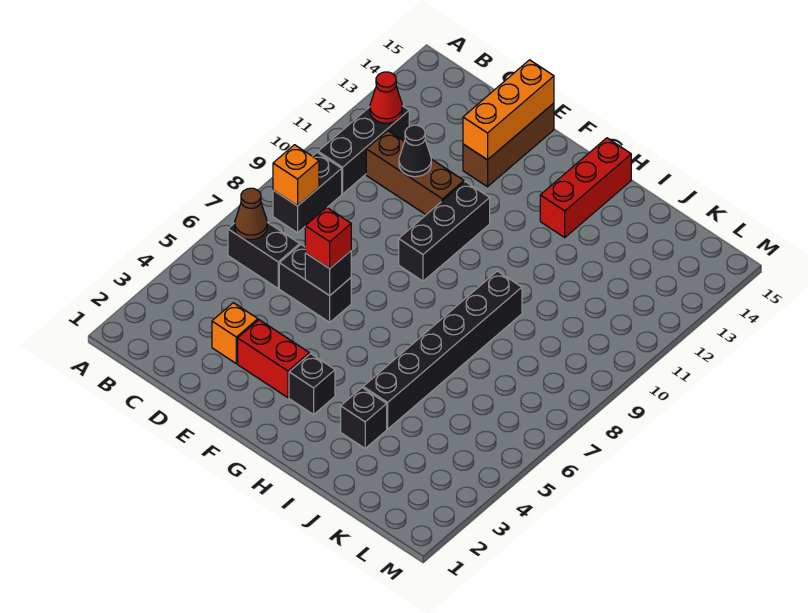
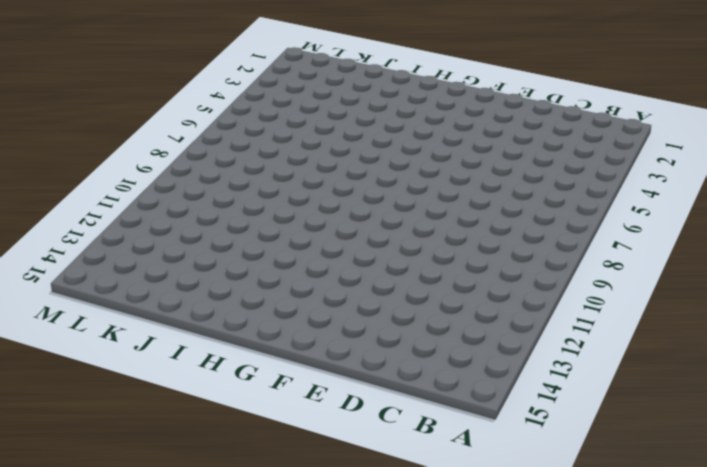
none -> black brick B6:C6 level 1
none -> black brick B8:B9 level 1
none -> black brick B10:B12 level 1

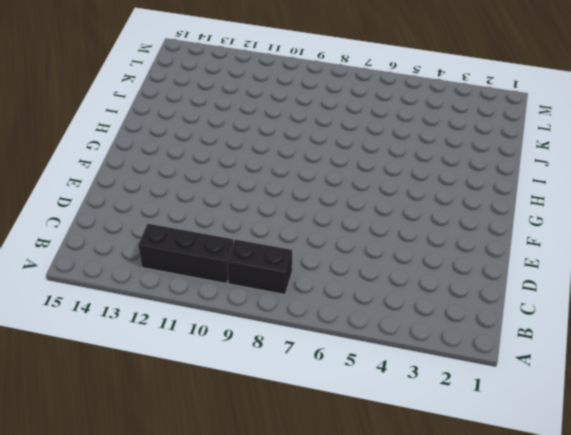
none -> black brick B6:C6 level 1
none -> brown brick C11:E11 level 1
none -> orange brick D3 level 1

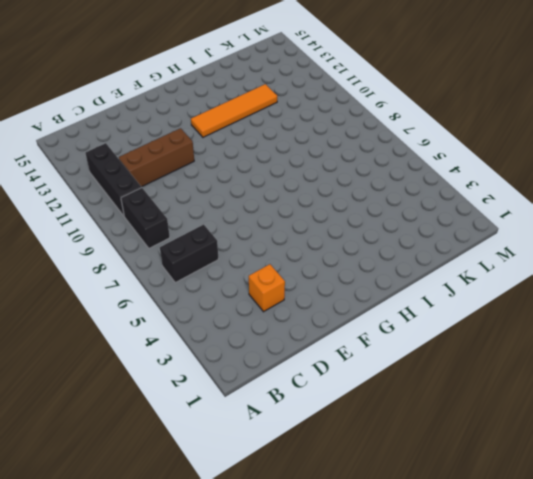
orange tile G12:J12 level 1 -> none
none -> black brick D6:E6 level 1
none -> red brick E3:F3 level 1
none -> brown brick E13:E15 level 1

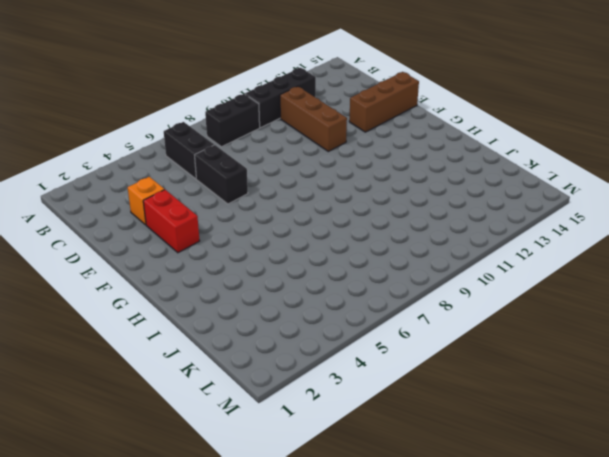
none -> black brick F9:F11 level 1
none -> black brick G3 level 1
none -> red brick H13:H15 level 1

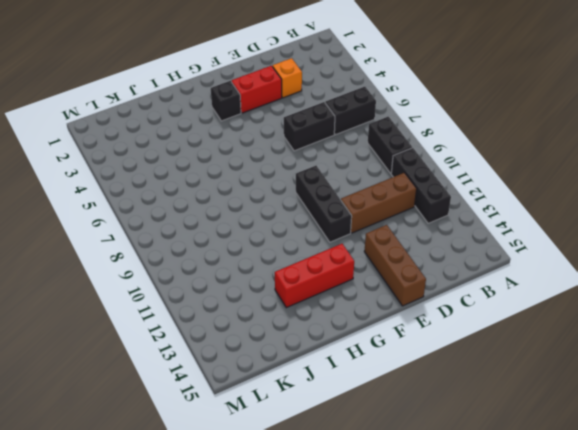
red brick G13:I13 level 1 -> red brick H13:H15 level 1
none -> black brick I3 level 1
none -> black brick I4:I9 level 1
none -> brown cone B6 level 2

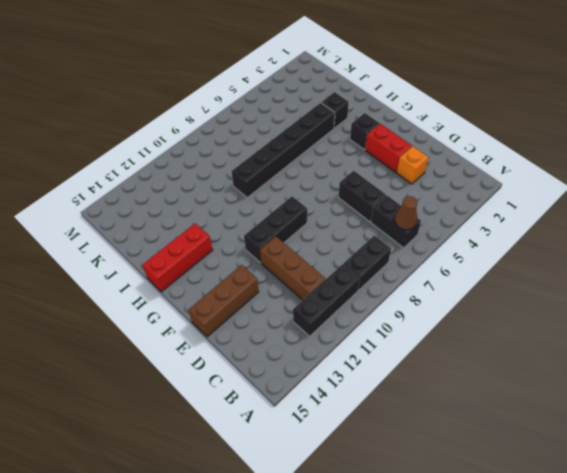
none -> orange brick B8 level 2
none -> red cone B12 level 2
none -> black cone D11 level 2

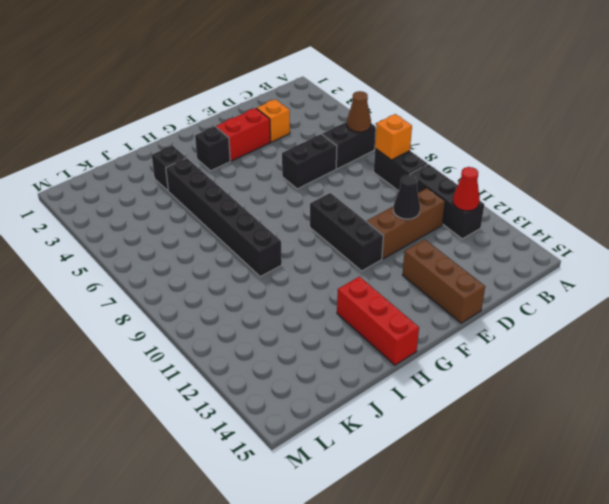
none -> black brick E6 level 2
none -> orange brick E13:E15 level 2
none -> red brick E6 level 3

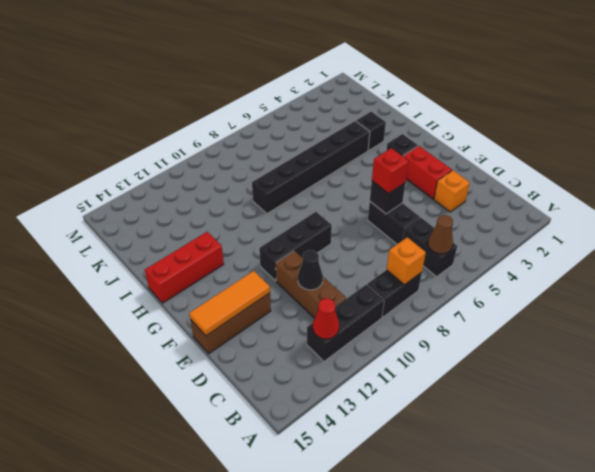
orange tile E13:E15 level 2 -> orange brick E13:E15 level 2

